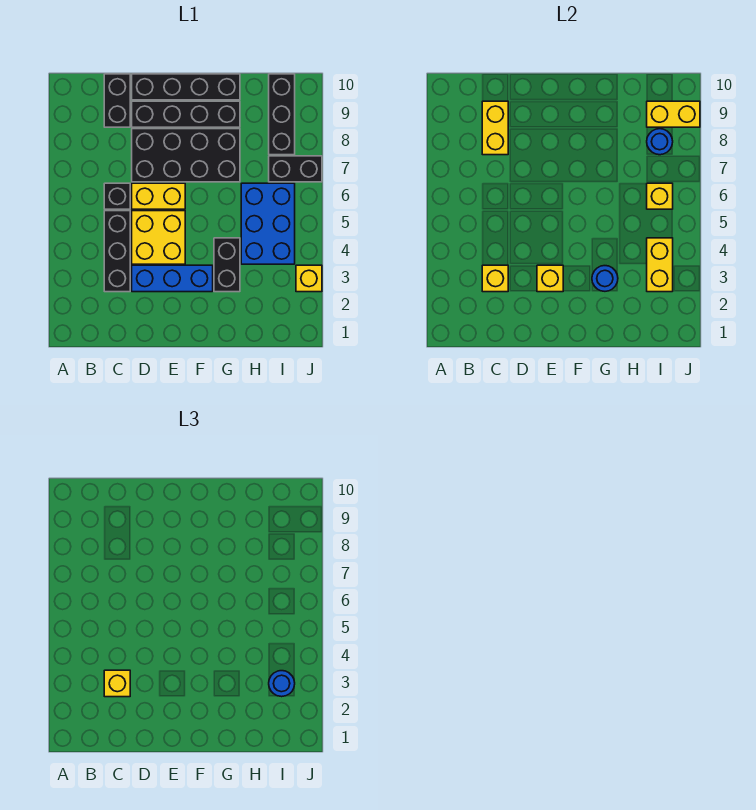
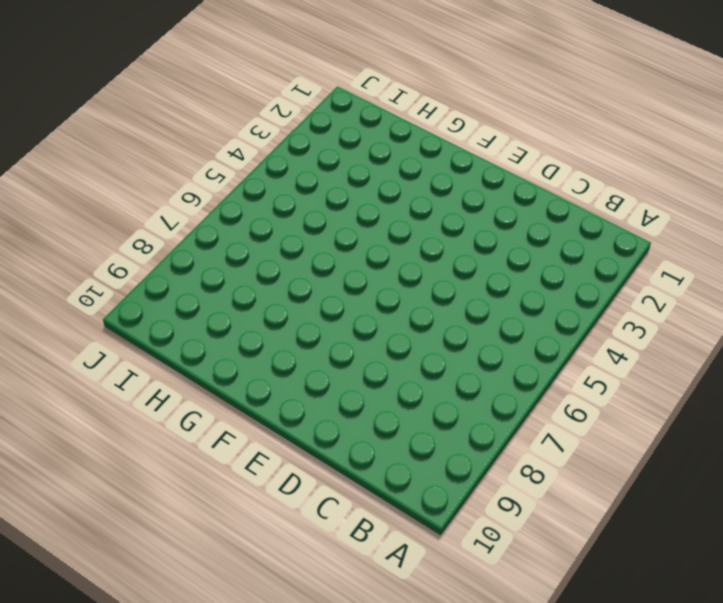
none -> black brick C3:C5 level 1
none -> black brick C6 level 1
none -> black brick C9:C10 level 1

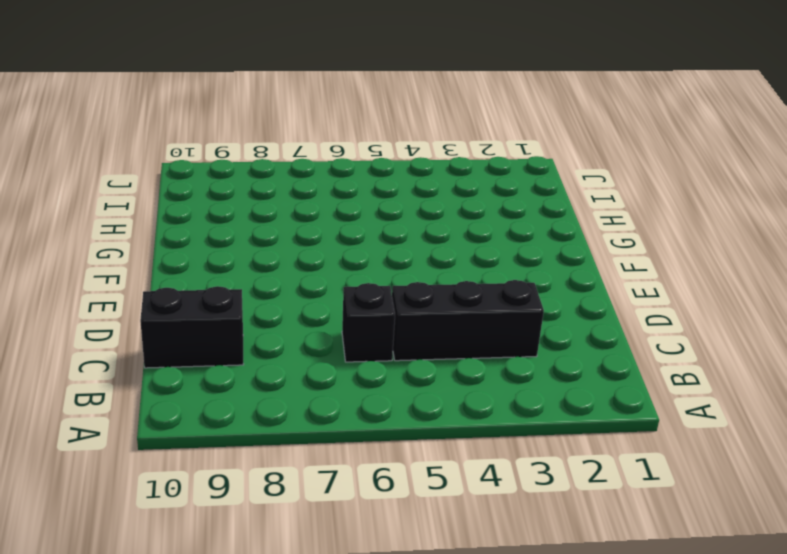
none -> blue brick D3:F3 level 1
none -> yellow brick D4:E5 level 1
none -> yellow brick D6:E6 level 1

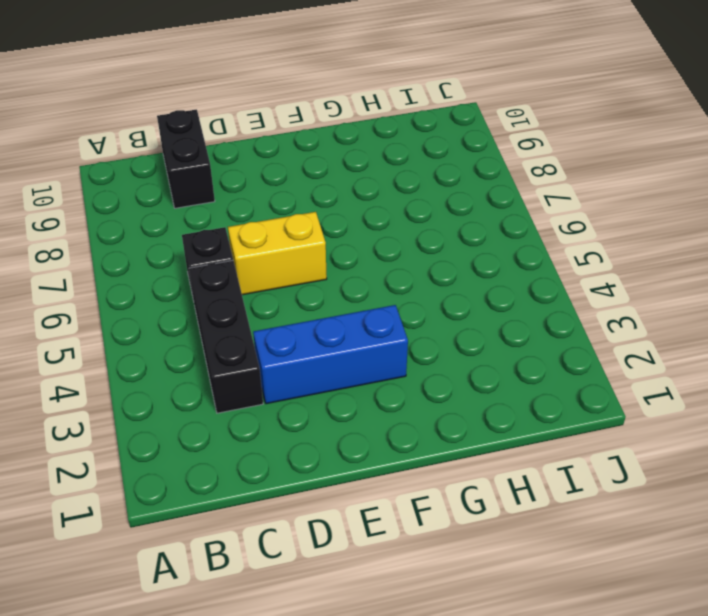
none -> yellow brick D4:E5 level 1
none -> black brick D7:G8 level 1
none -> black brick D9:G9 level 1

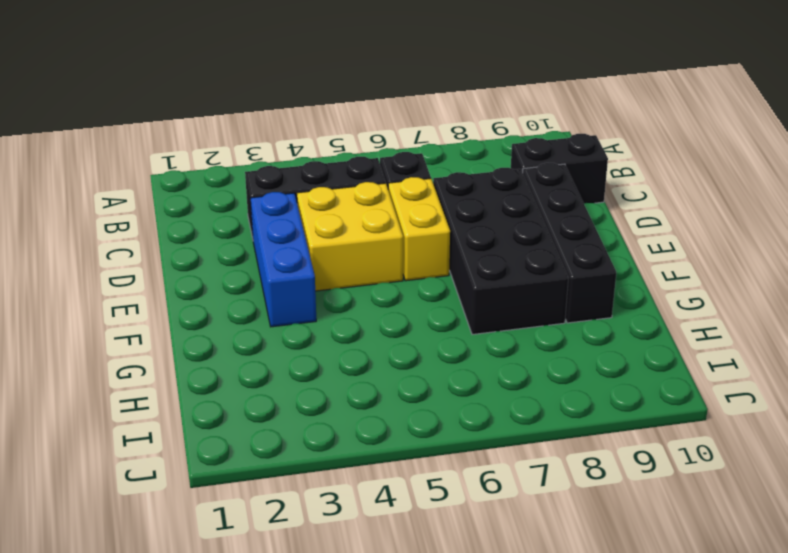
none -> black brick D10:G10 level 1
none -> black brick G3:G4 level 1
none -> blue brick H4:I6 level 1

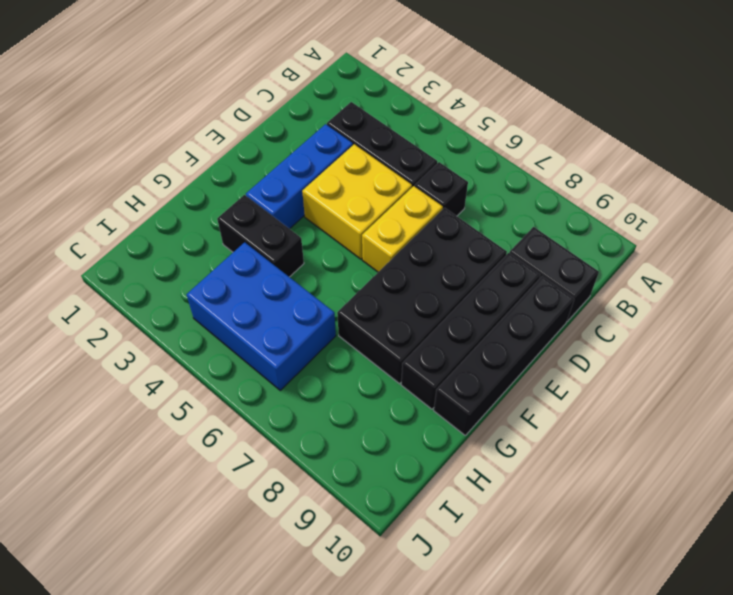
none -> black brick I7:J7 level 1
none -> black brick I8:I10 level 1
none -> yellow brick J3 level 1

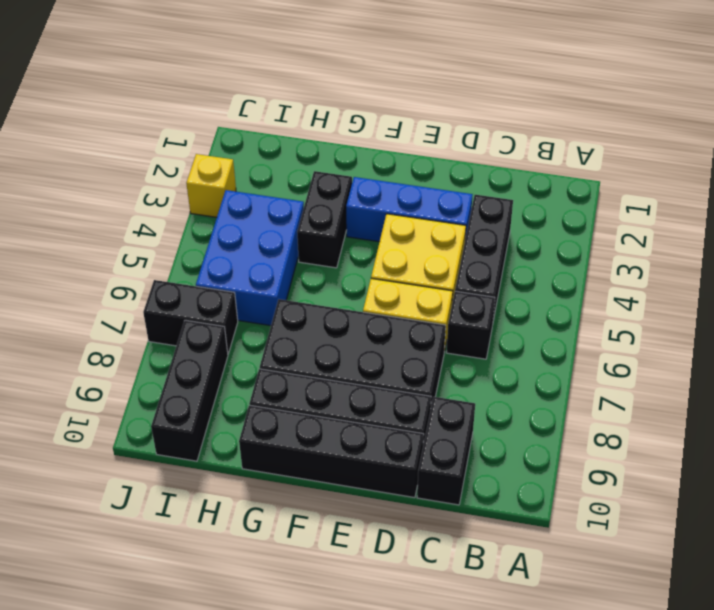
none -> yellow brick C3 level 2
none -> yellow brick C8:C9 level 2
none -> yellow brick E3 level 2

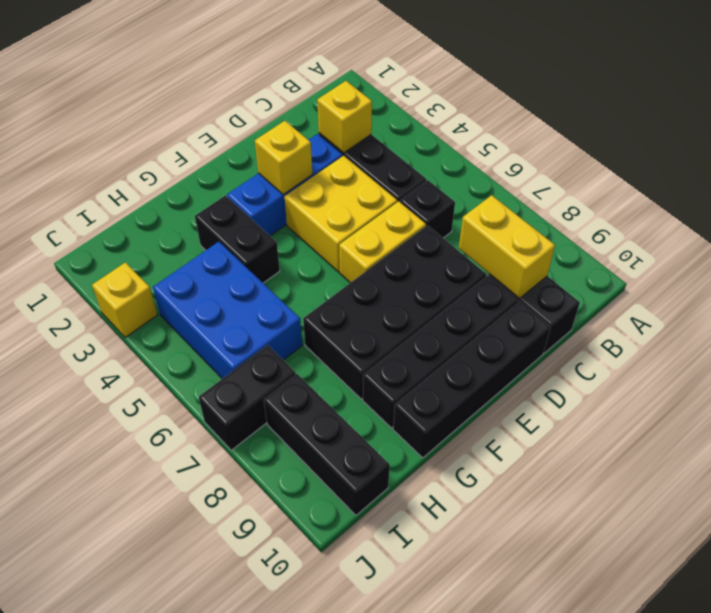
none -> blue round brick G3 level 2
none -> yellow brick I3:I4 level 2
none -> yellow brick I6 level 2

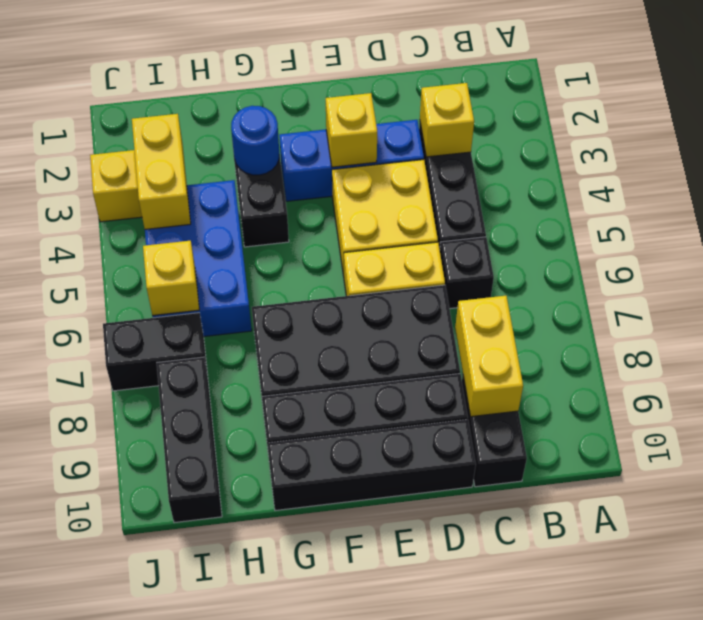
none -> blue round brick I8 level 2
none -> yellow brick I9:J9 level 2
none -> yellow brick C3 level 3

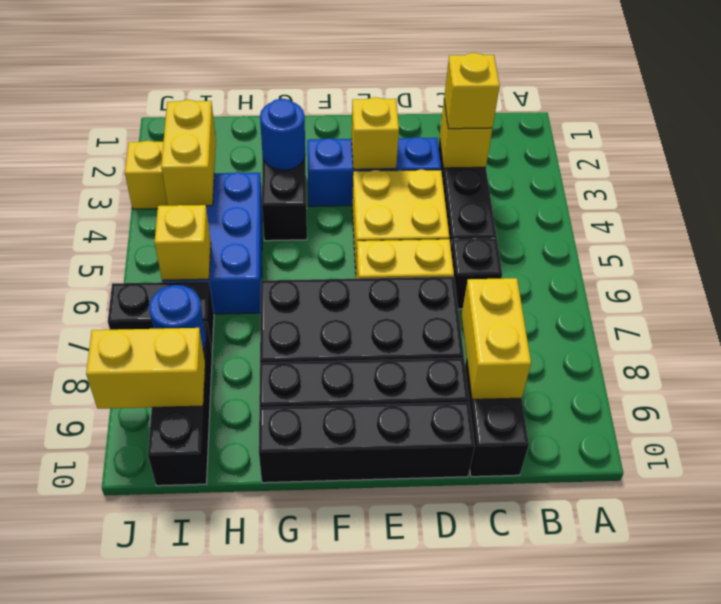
none -> blue round brick I3 level 3

